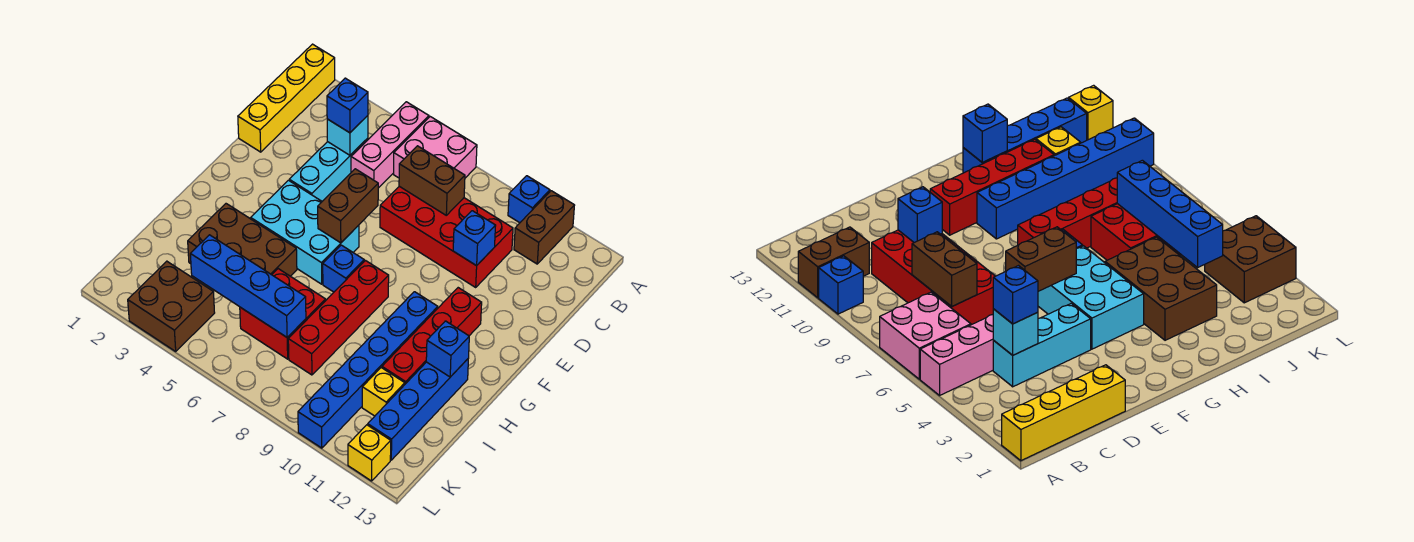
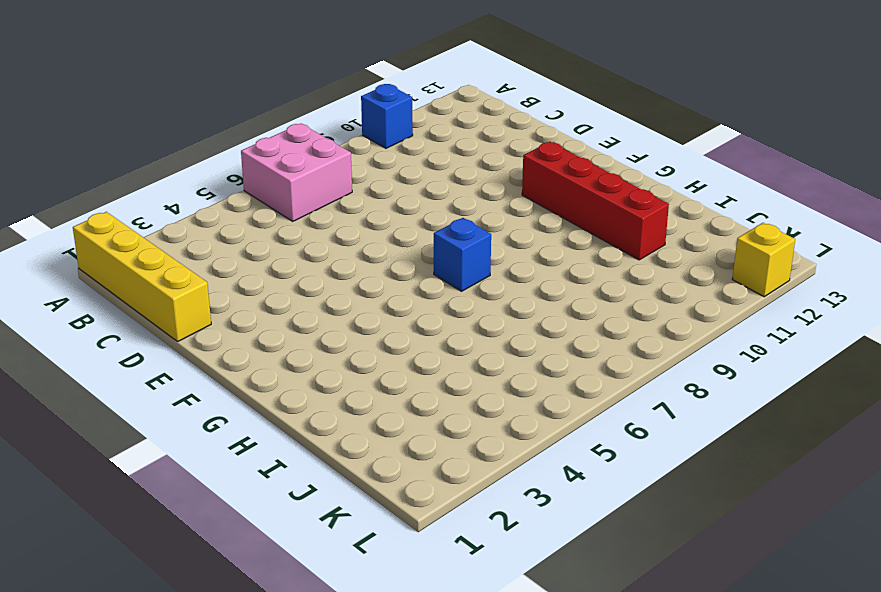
none -> pink brick A5:C5 level 1
none -> brown brick A11:B11 level 1
none -> cyan brick C4:E4 level 1

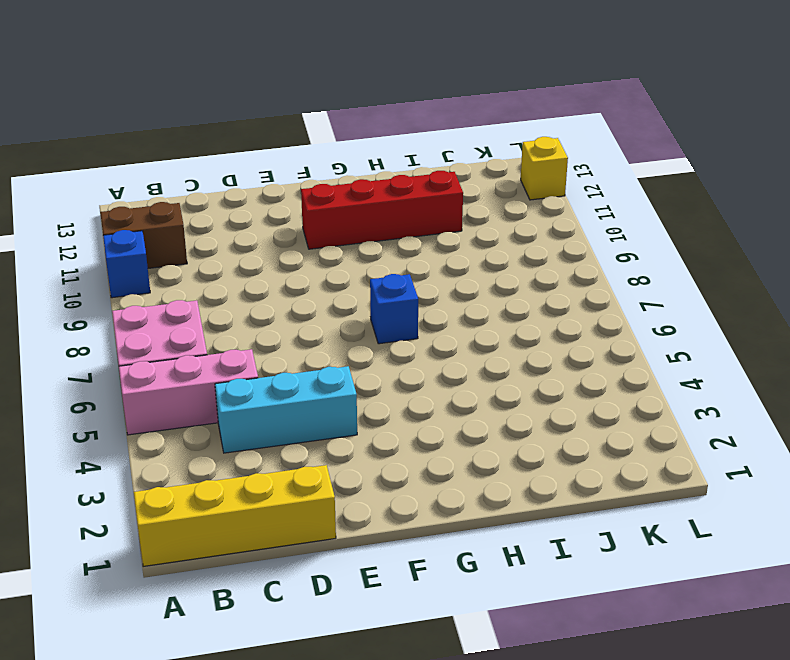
none -> red brick C7:D10 level 1
none -> cyan brick F4:G6 level 1
none -> red brick G8:J8 level 1

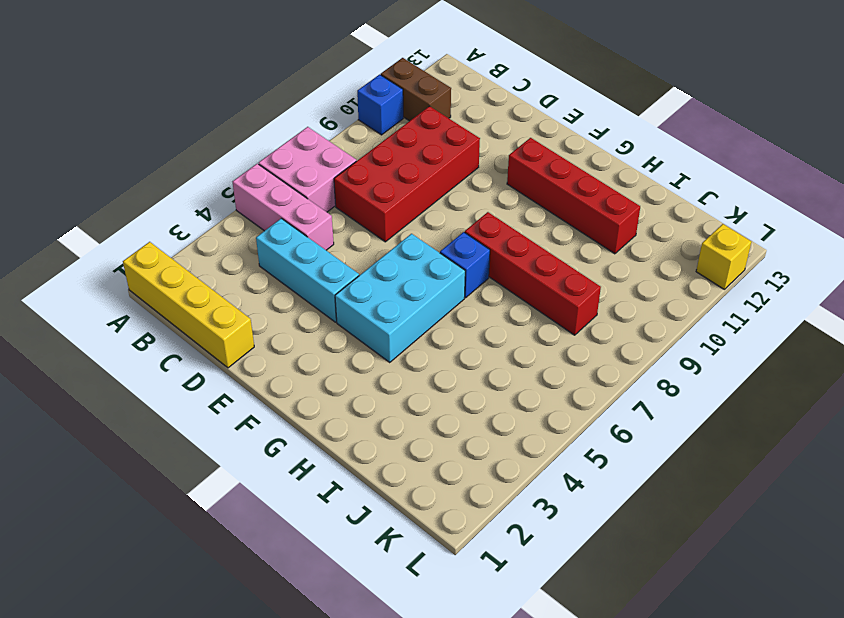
none -> blue brick G10:L10 level 1
none -> brown brick H3:I5 level 1
none -> blue brick H12:K12 level 1

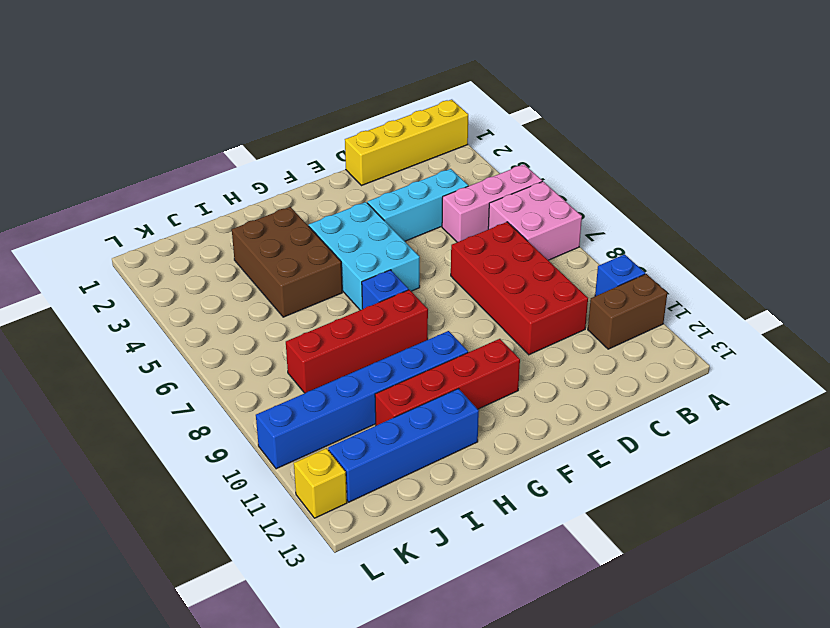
none -> red brick I6:J7 level 1
none -> yellow brick J11 level 1
none -> brown brick K3:L4 level 1

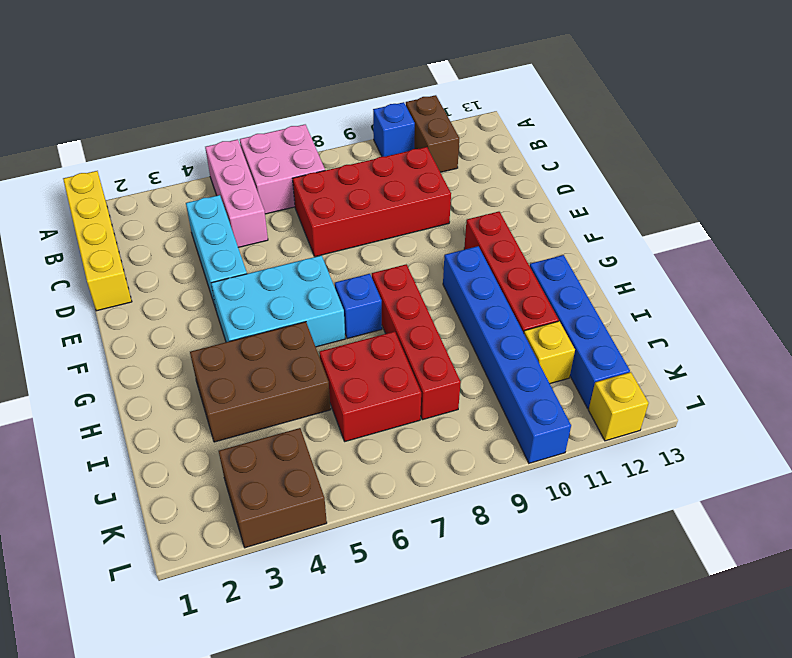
none -> cyan brick C4 level 2
none -> brown brick C7:C8 level 2
none -> blue brick D10 level 2

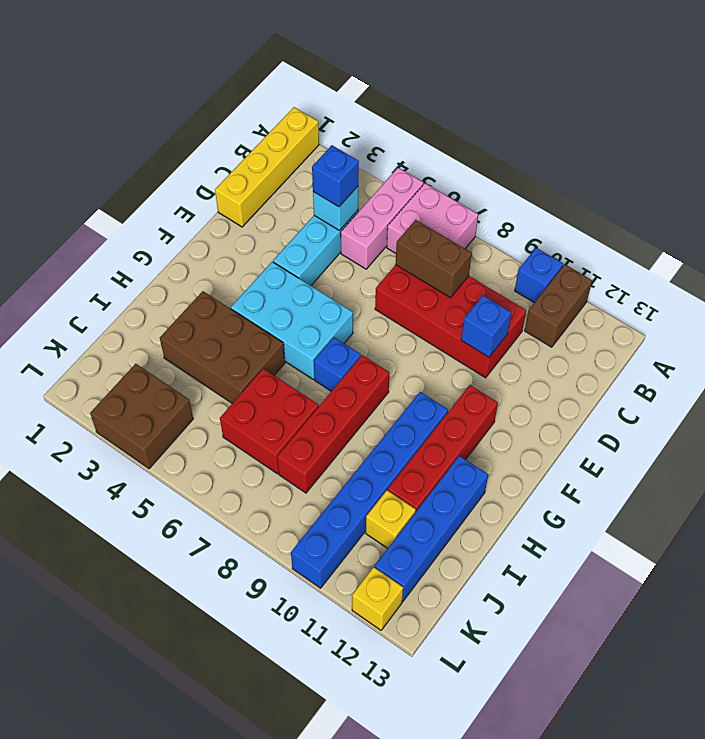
none -> brown brick E6:F6 level 2
none -> blue brick H12 level 2
none -> blue brick J4:J7 level 2

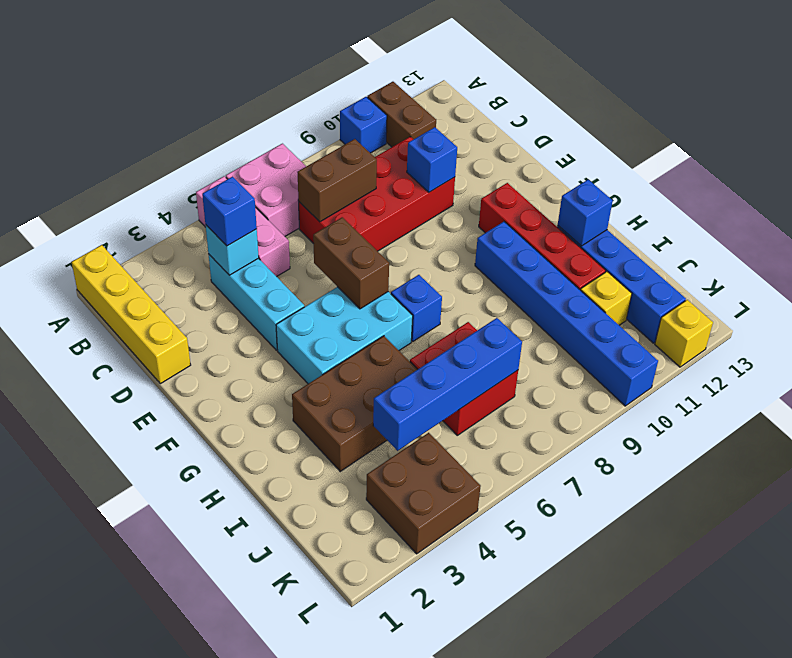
none -> red brick G8:J8 level 1

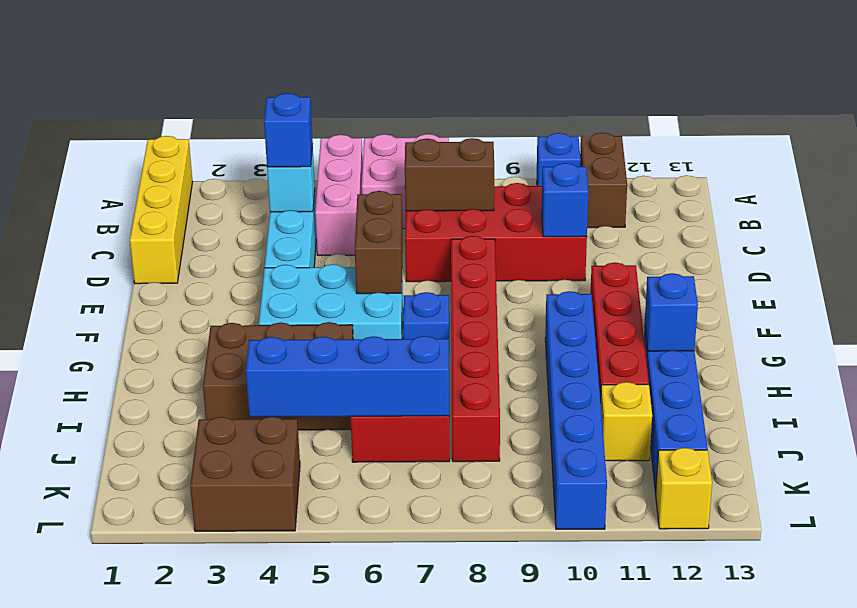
red brick E8:J8 level 1 -> red brick G8:J8 level 1

